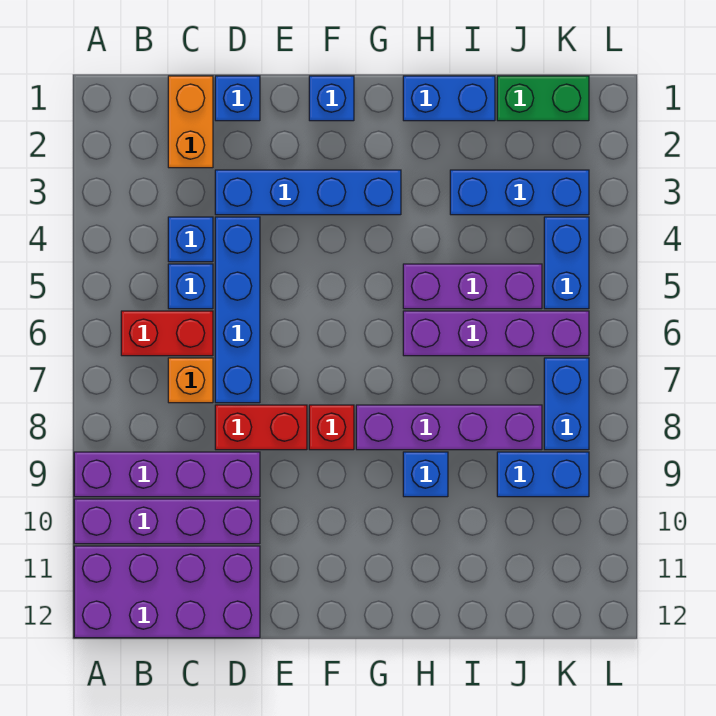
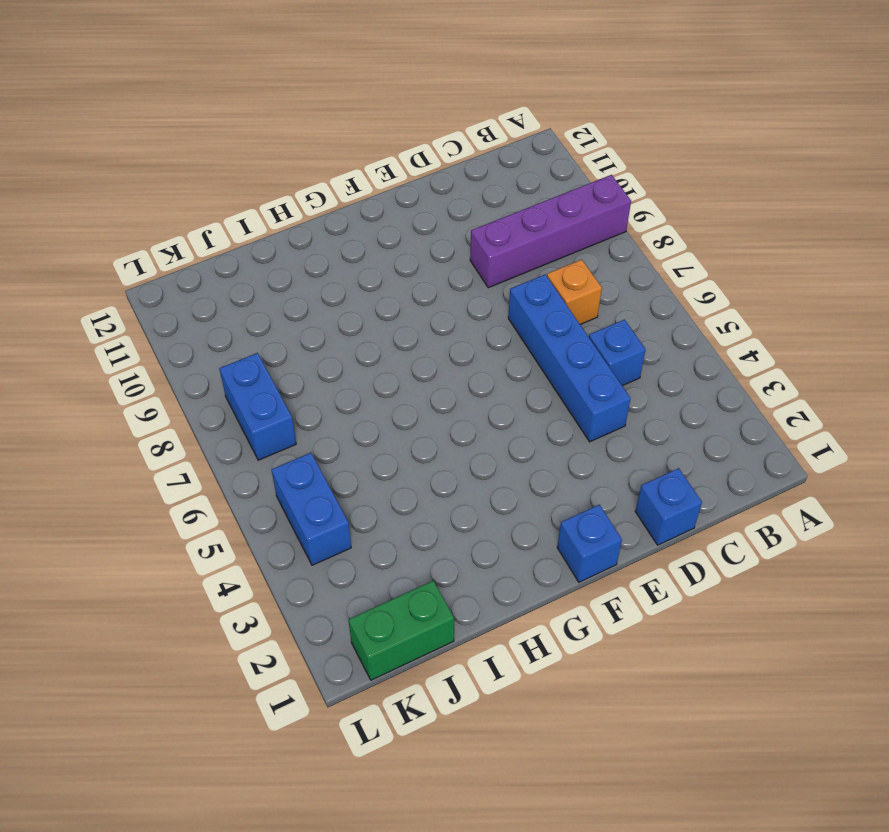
none -> purple brick A10:D10 level 1
none -> purple brick A11:D12 level 1
none -> red brick B6:C6 level 1

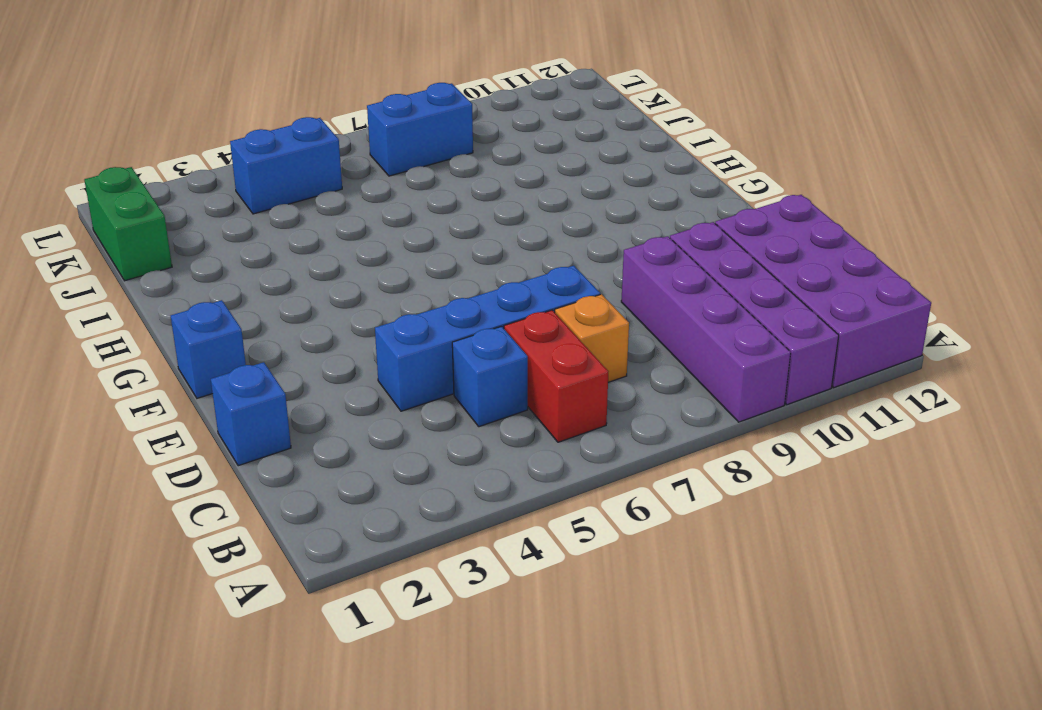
none -> orange brick C1:C2 level 1
none -> blue brick C4 level 1
none -> blue brick D3:G3 level 1

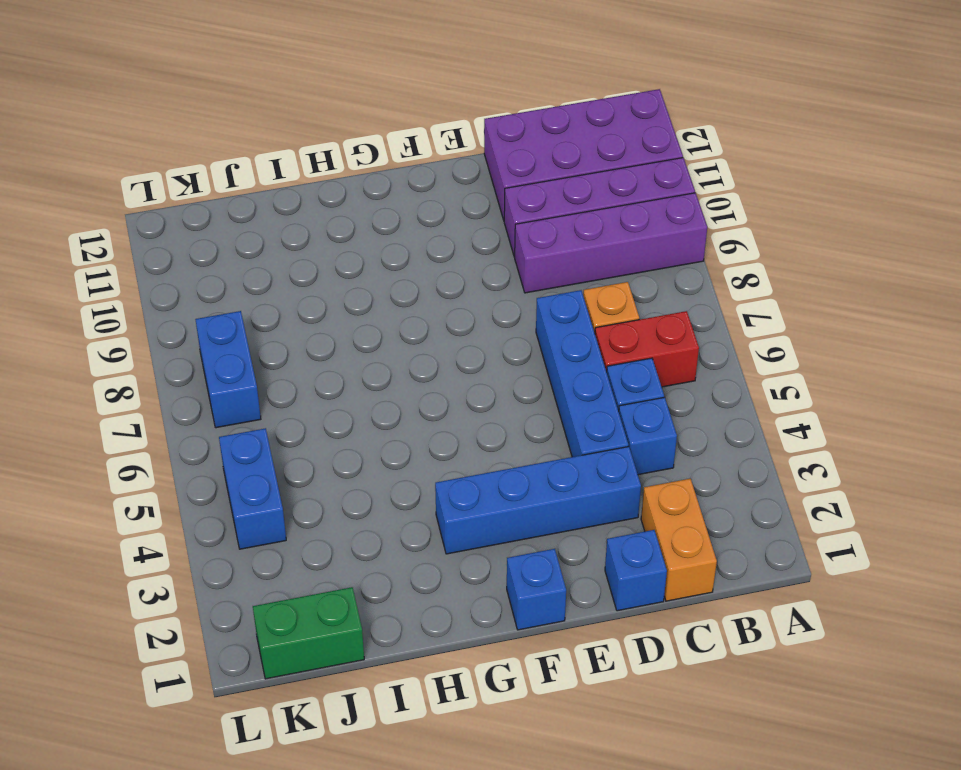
none -> red brick D8:E8 level 1
none -> red brick F8 level 1
none -> purple brick G8:J8 level 1

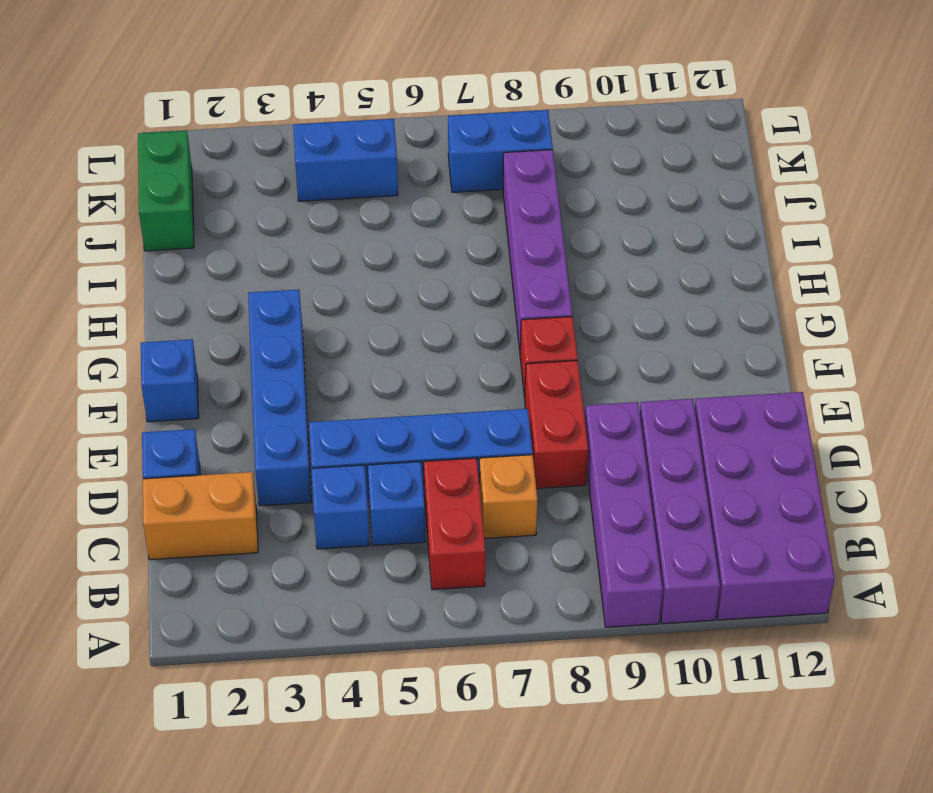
none -> blue brick H1:I1 level 1
none -> purple brick H5:J5 level 1
none -> purple brick H6:K6 level 1

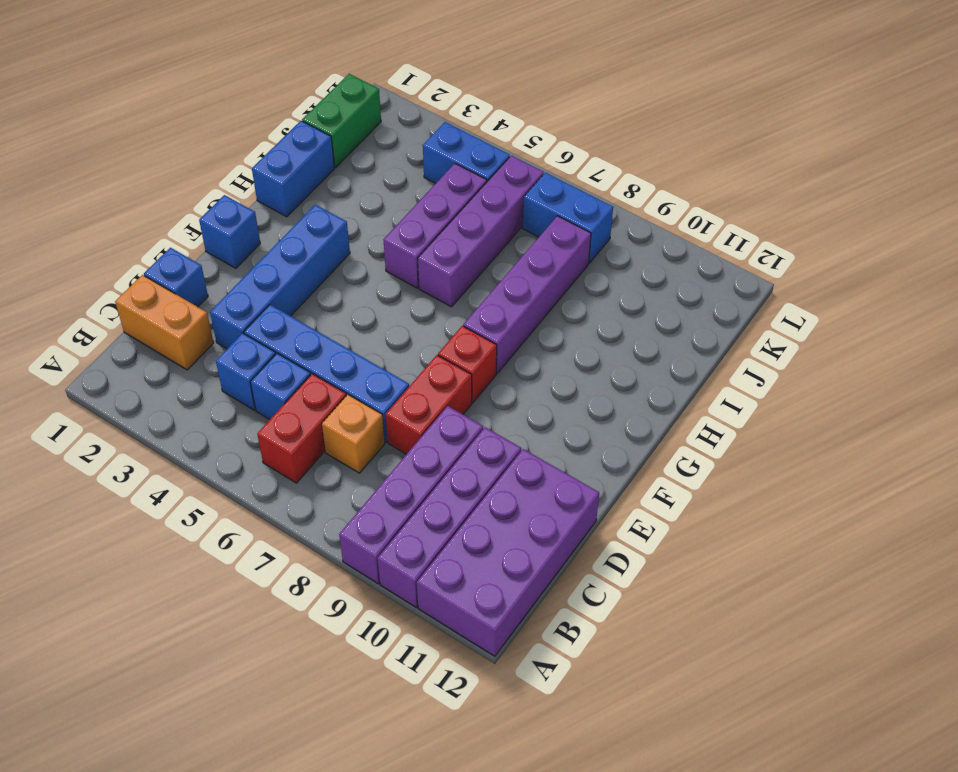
none -> blue brick H9 level 1
none -> blue brick I3:K3 level 1
none -> blue brick J9:K9 level 1

